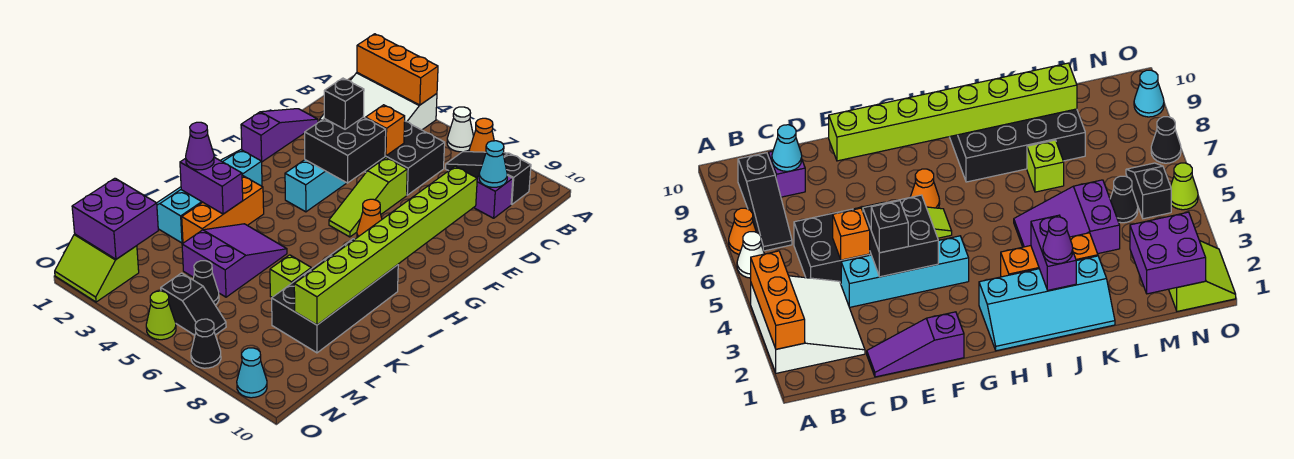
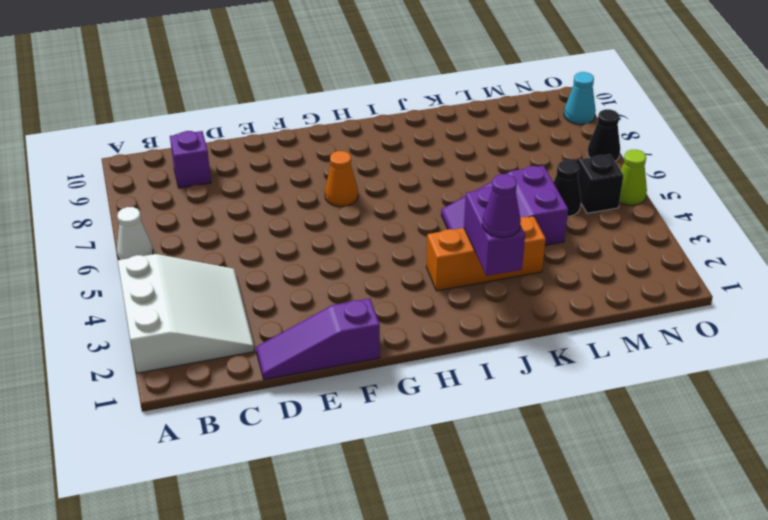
none -> orange cone A7 level 1
none -> black slope B7:B9 level 1 top 9
none -> black brick C5:D6 level 1
none -> cyan brick D4:G4 level 1

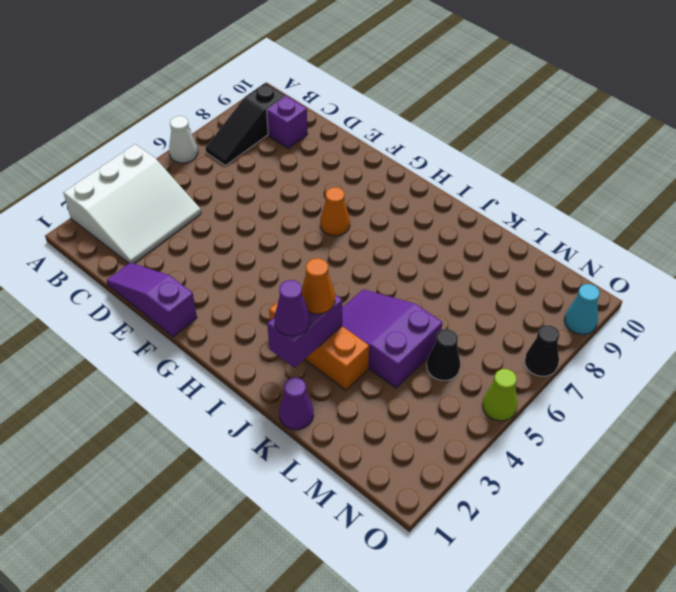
orange cone J3 level 3 -> orange cone A7 level 1
purple cone K1 level 1 -> cyan slope H1:K2 level 1 top 2
none -> black brick C5:D6 level 1
none -> cyan brick D4:G4 level 1
none -> lime slope E6:G6 level 1 top E
none -> black brick I8:L9 level 1

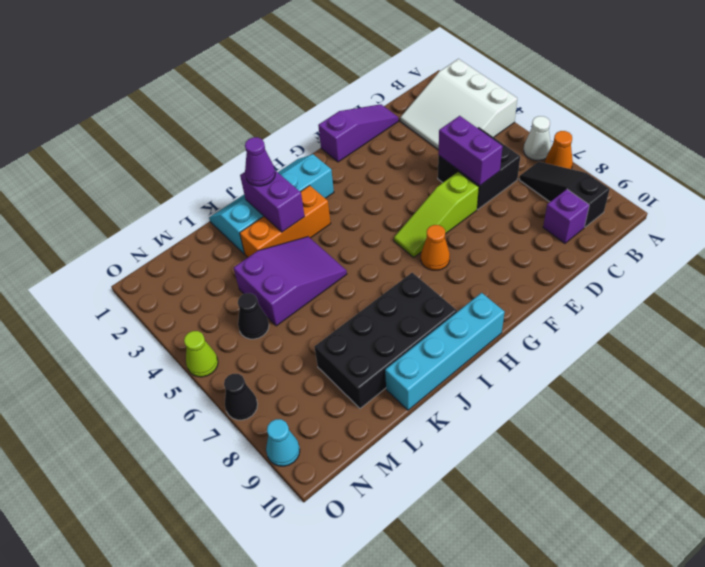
purple brick D5:D6 level 2 -> orange brick D5 level 2
cyan brick H10:K10 level 1 -> cyan brick D4:G4 level 1
none -> lime brick K7 level 1
none -> lime slope N1:O2 level 1 top N
none -> black slope N5:N6 level 1 top 5
none -> orange brick A2:A4 level 2

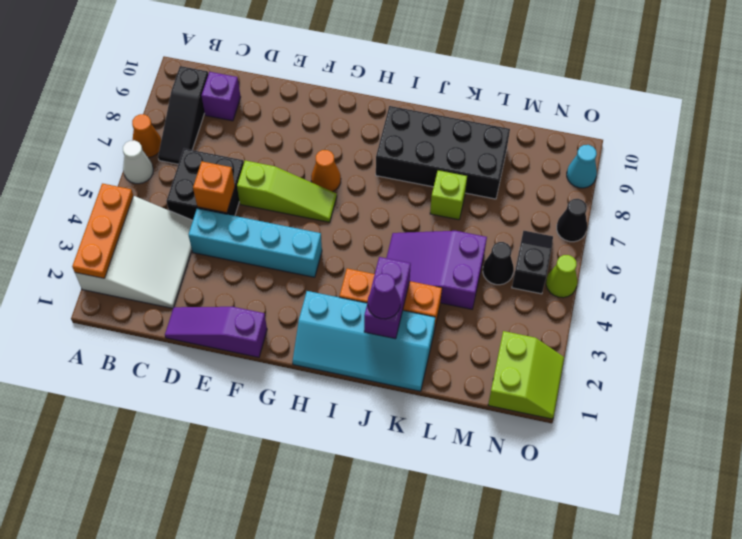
orange plate A2:A4 level 2 -> orange brick A2:A4 level 2
none -> cyan cone C9 level 2
none -> black brick E4:F5 level 2
none -> lime brick E9:L9 level 2
none -> purple brick M1:N2 level 2

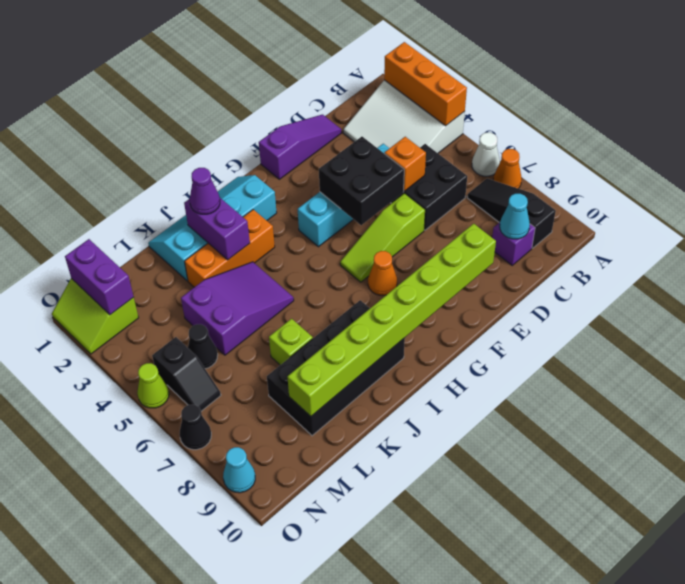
purple brick N1:N2 level 2 -> purple brick M1:N2 level 2
none -> black brick E4 level 3

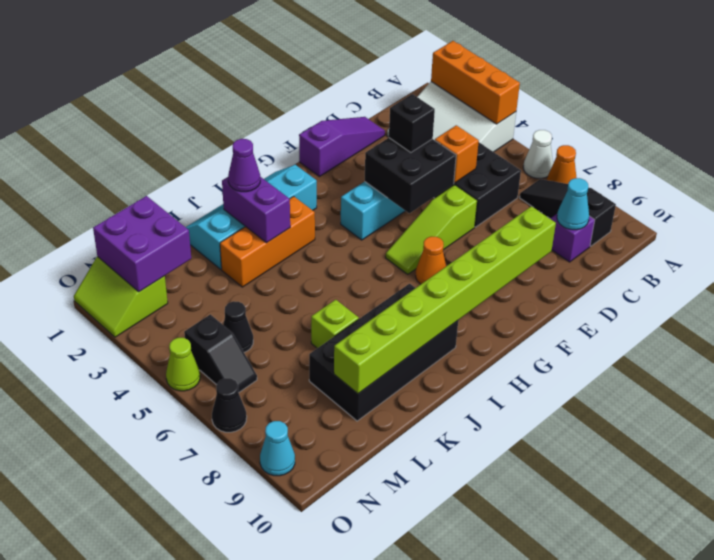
none -> purple slope J4:L5 level 1 top L

